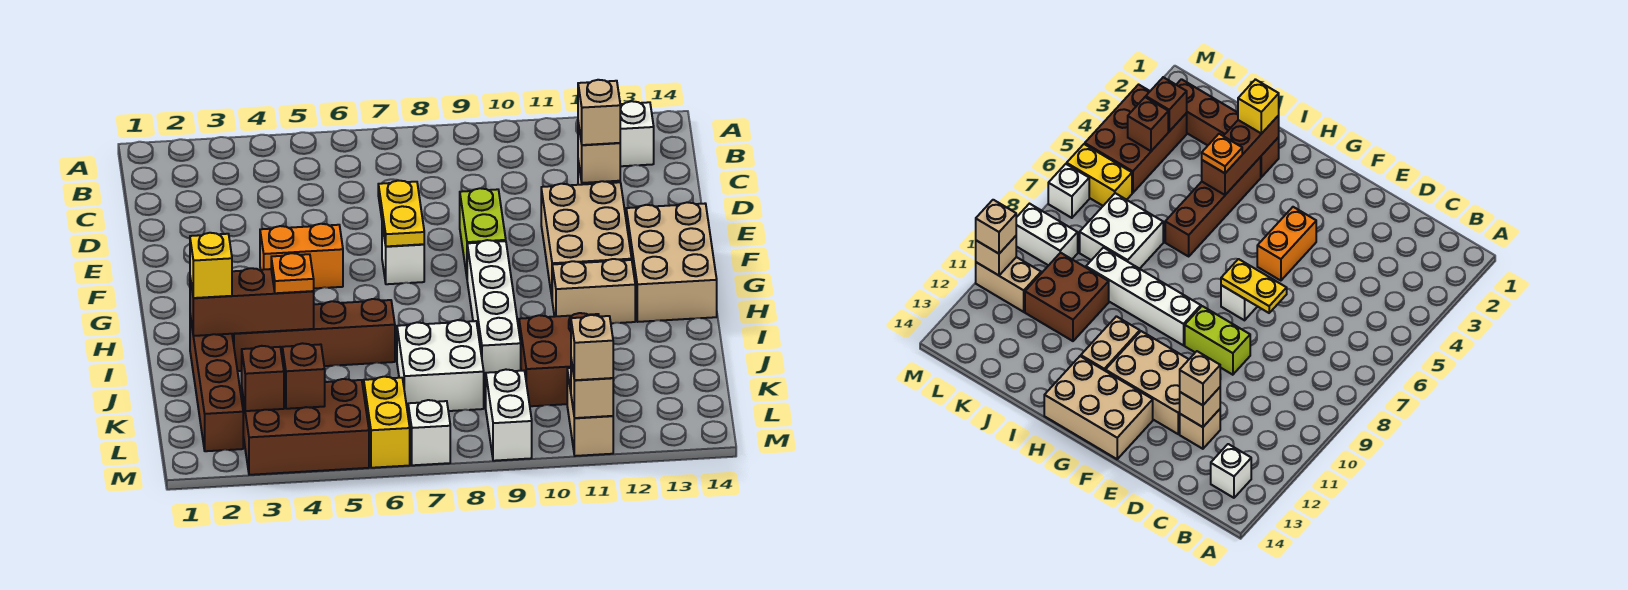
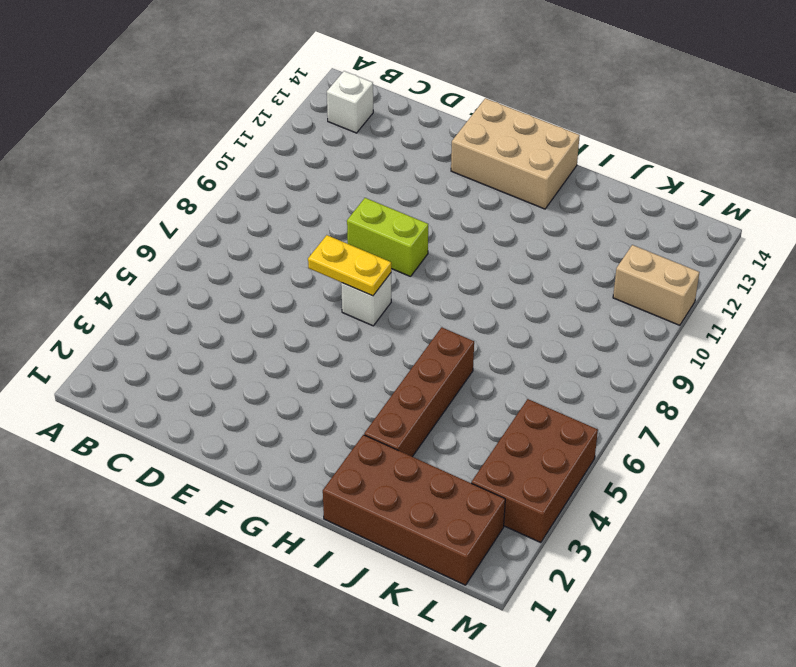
brown brick I1:L2 level 1 -> brown brick I2:L2 level 1
none -> tan brick D12 level 1
none -> tan brick E11:G12 level 1
none -> orange brick F4:F5 level 1

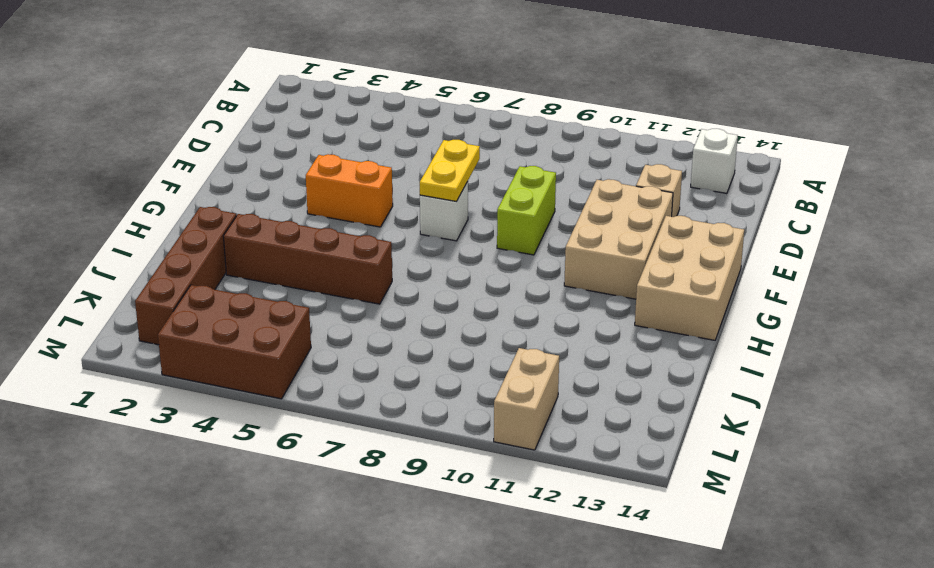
none -> white brick G9:J9 level 1
none -> tan brick H11:H12 level 1
none -> white brick J7:K8 level 1

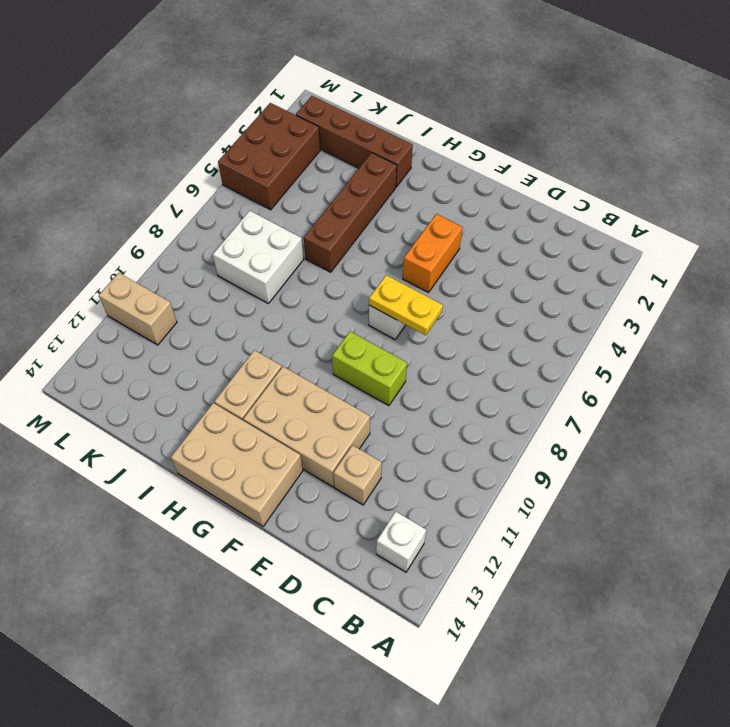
none -> white brick G9:J9 level 1
none -> brown brick J10:K11 level 1
none -> yellow brick L6:M6 level 1

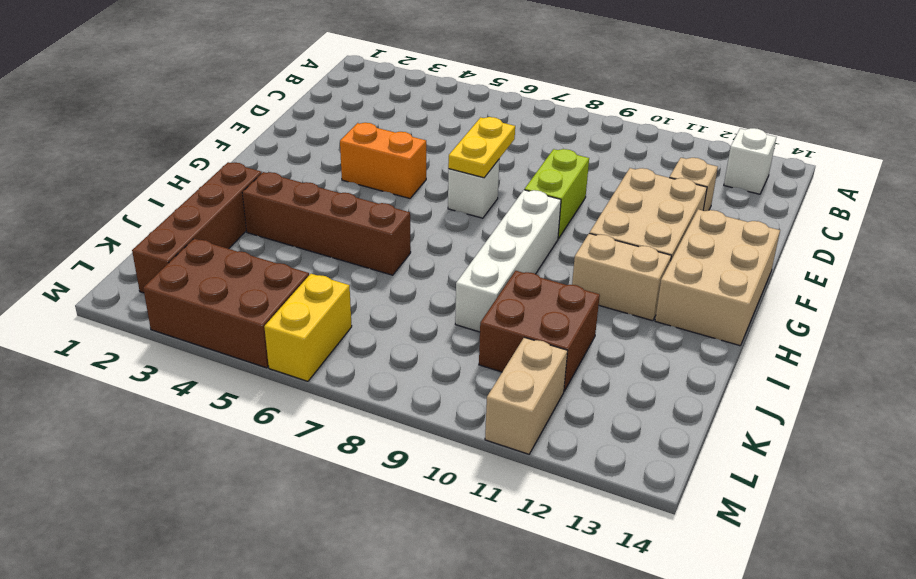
none -> white brick J7:K8 level 1
none -> white brick L9:M9 level 1
none -> white brick M7 level 1

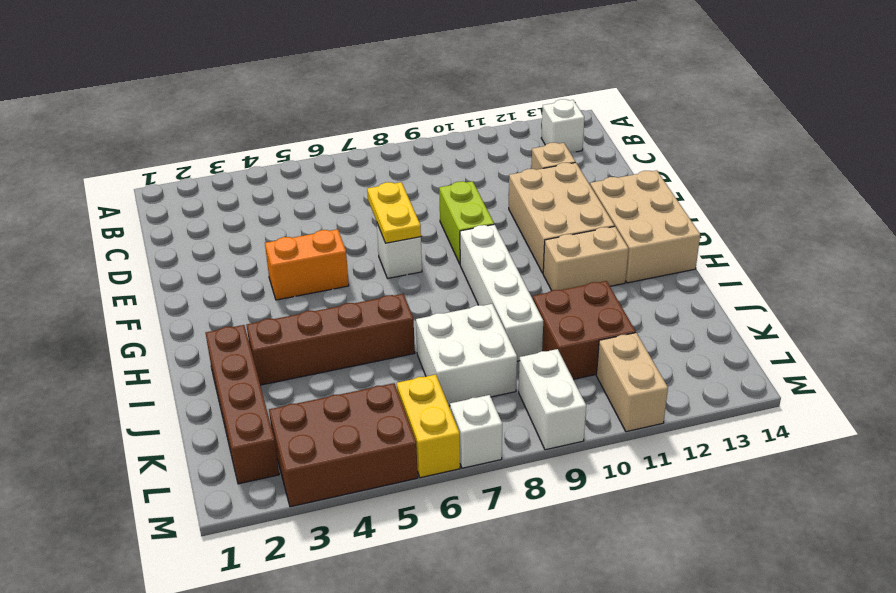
none -> tan brick D12 level 2
none -> brown brick I2:I4 level 2
none -> brown brick L3 level 2

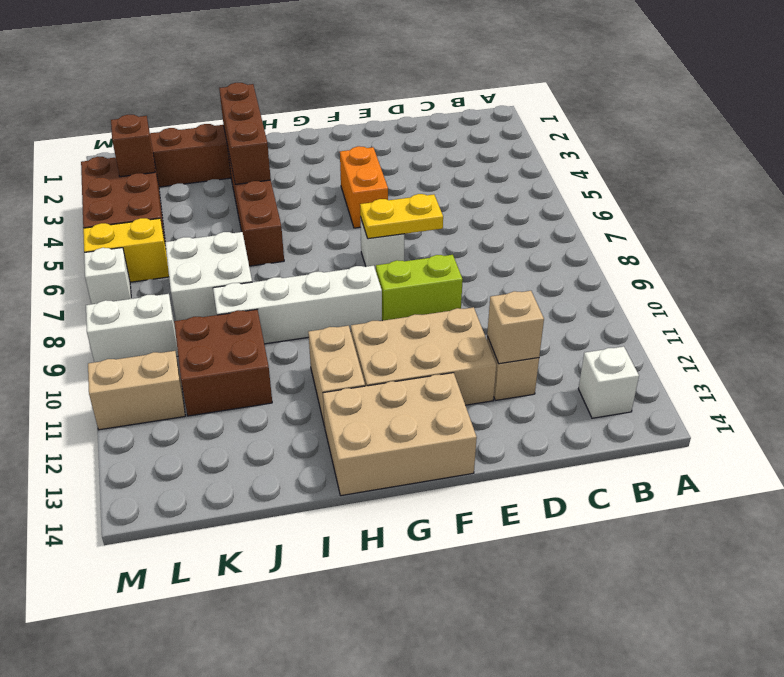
none -> brown brick L4 level 2
none -> tan brick M11 level 2
none -> tan brick D12 level 3

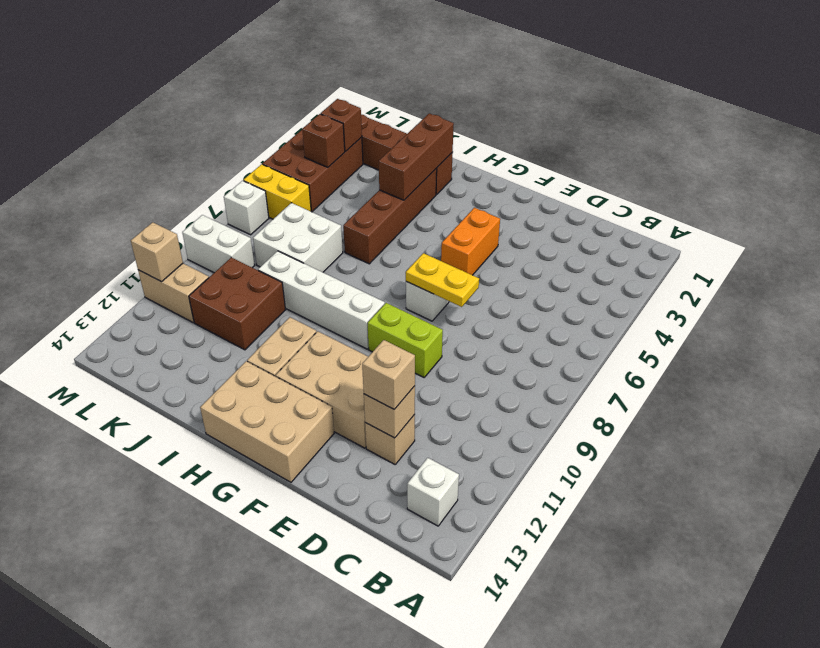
none -> yellow brick I2 level 3
none -> orange plate I4 level 3
none -> tan brick M11 level 3

